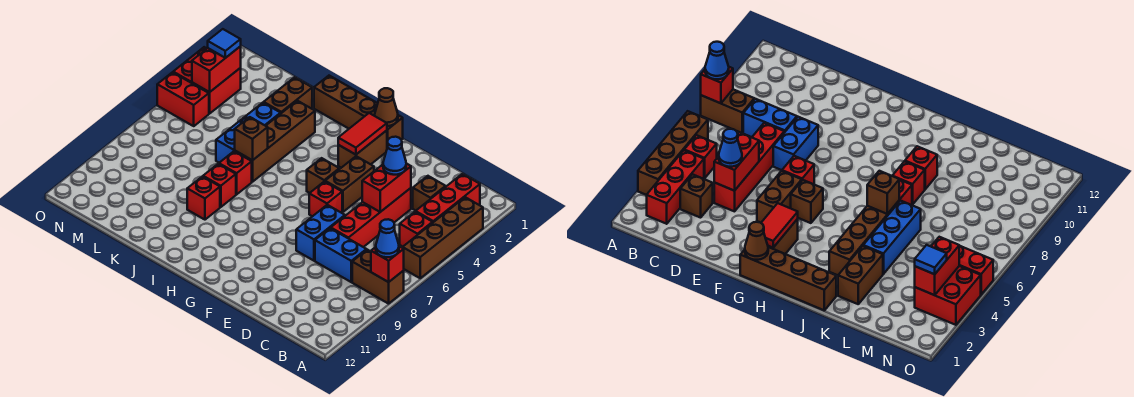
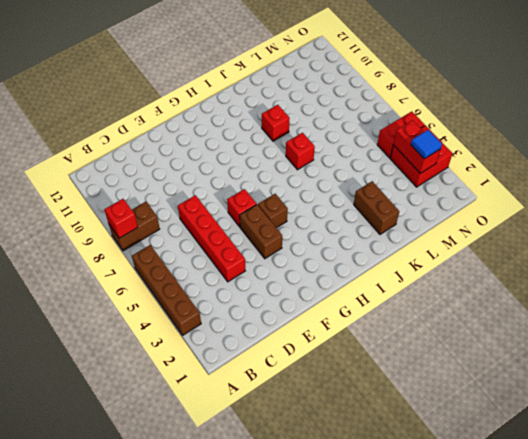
none -> red brick B2:B4 level 1
none -> red brick B5 level 1
none -> brown brick C3 level 1
none -> blue brick C8:D8 level 1

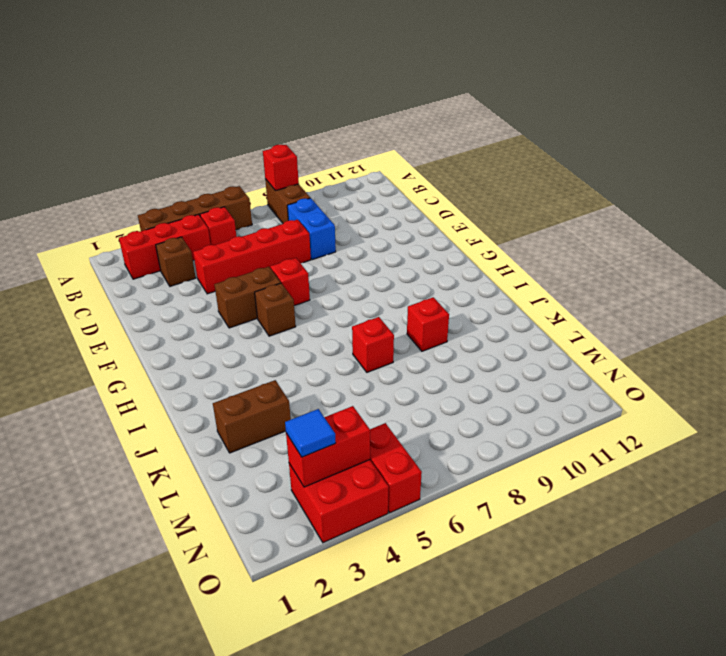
none -> blue brick E7:E8 level 1
none -> brown brick G1:J1 level 1
none -> brown brick G2:G3 level 1
none -> brown brick J3:J6 level 1

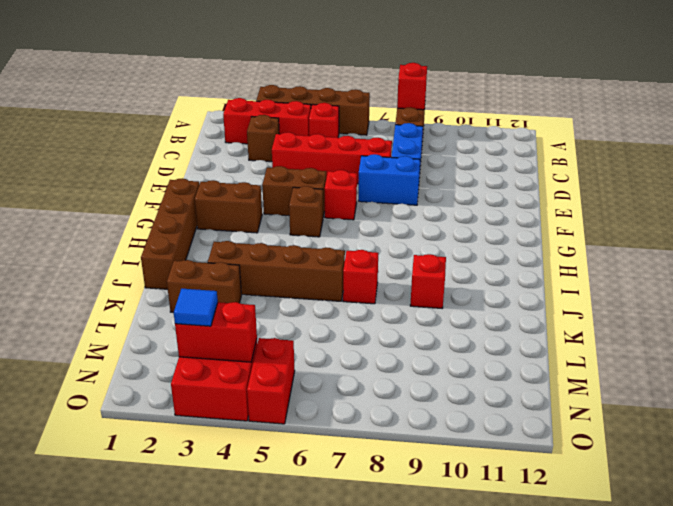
none -> red brick J8 level 1
none -> blue brick K4:K6 level 1
none -> red brick D4:D5 level 2
none -> brown cone G1 level 2

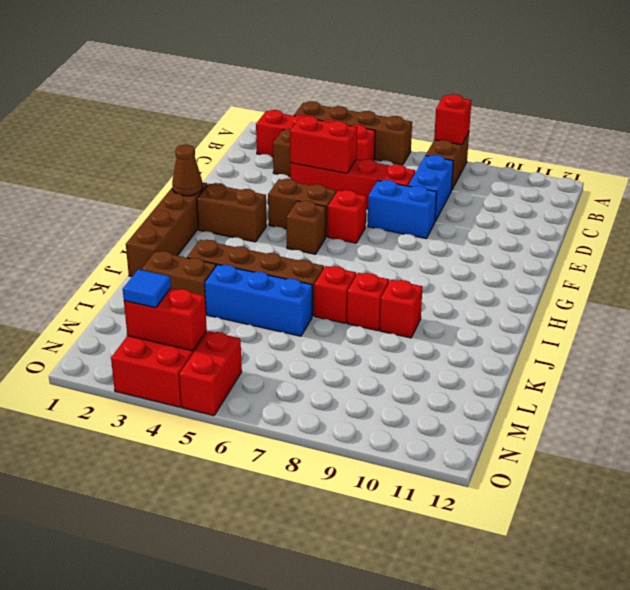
none -> red tile G2:G3 level 2
none -> brown brick J6 level 2
none -> blue cone A8 level 3
none -> blue cone D4 level 3

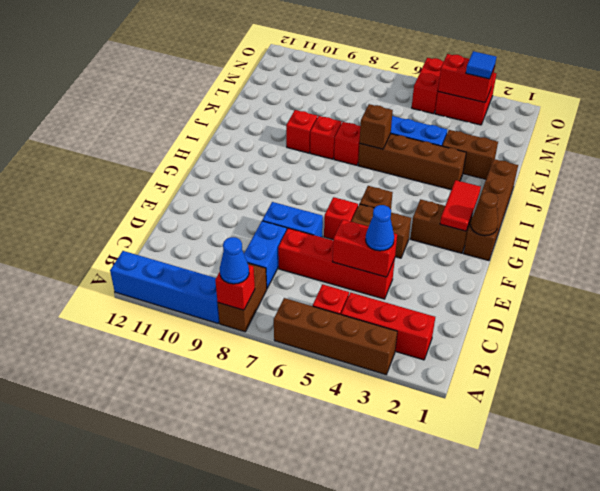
blue brick A9:A12 level 1 -> none
red tile G2:H2 level 2 -> red tile G2:G3 level 2
none -> brown brick C3 level 1

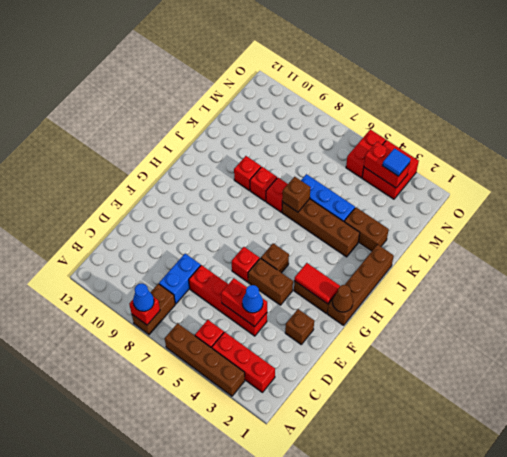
brown brick E2 level 1 -> brown brick C3 level 1
none -> blue brick E7:E8 level 1

